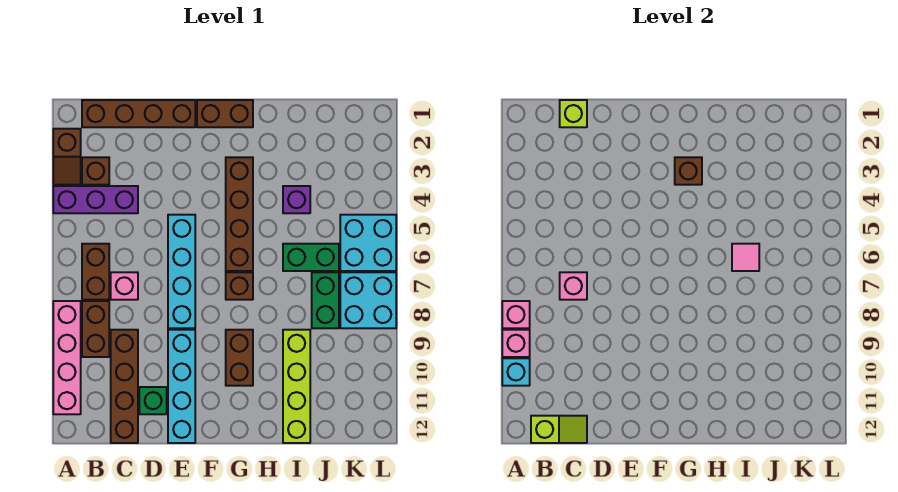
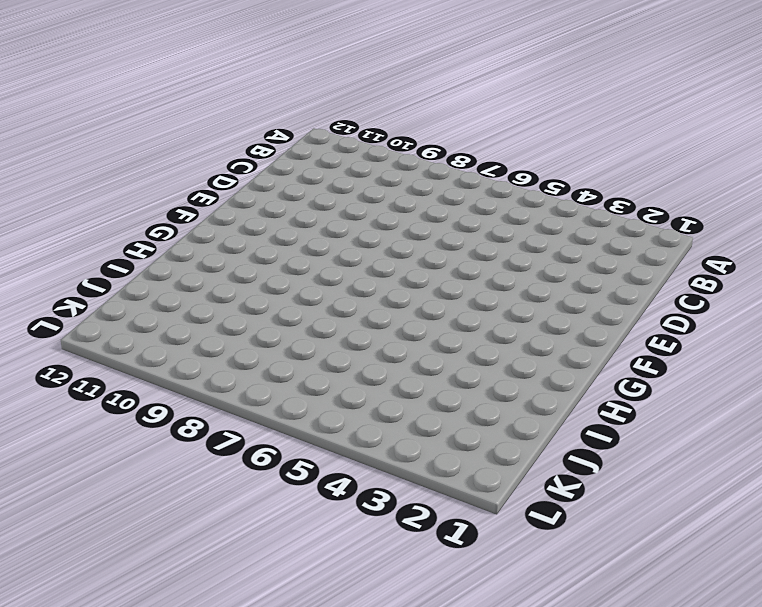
none -> brown slope A2:A3 level 1 top 2
none -> purple brick A4:C4 level 1
none -> pink brick A8:A11 level 1
none -> brown brick B1:E1 level 1

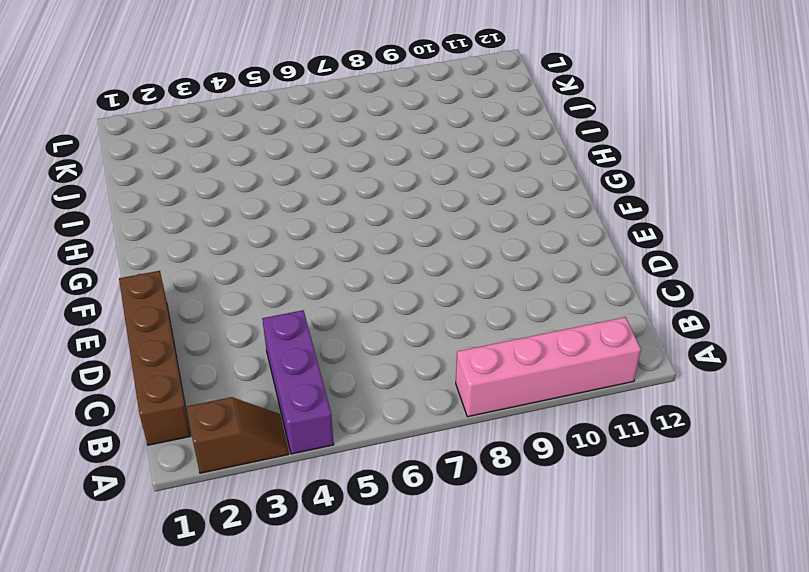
none -> brown brick B3 level 1
none -> brown brick B6:B7 level 1
none -> brown brick B8:B9 level 1
none -> pink brick C7 level 1

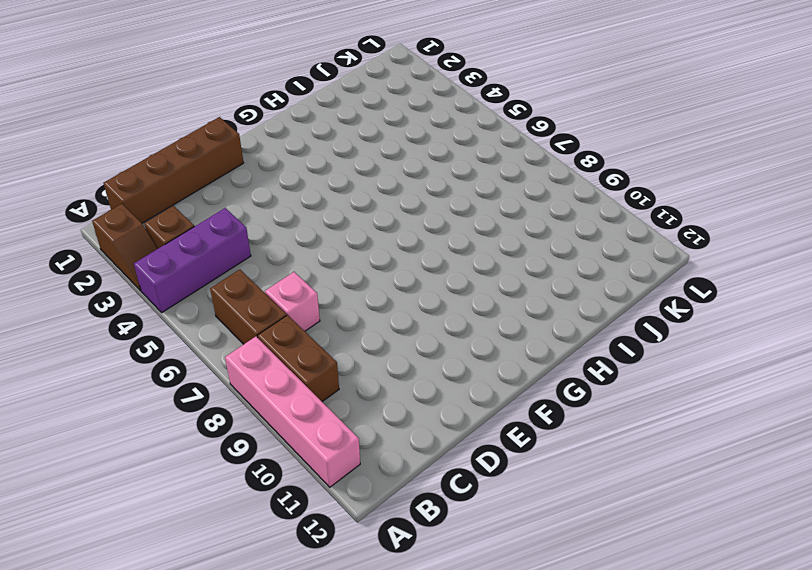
none -> brown brick C9:C12 level 1
none -> green brick D11 level 1
none -> cyan brick E5:E8 level 1
none -> cyan brick E9:E12 level 1

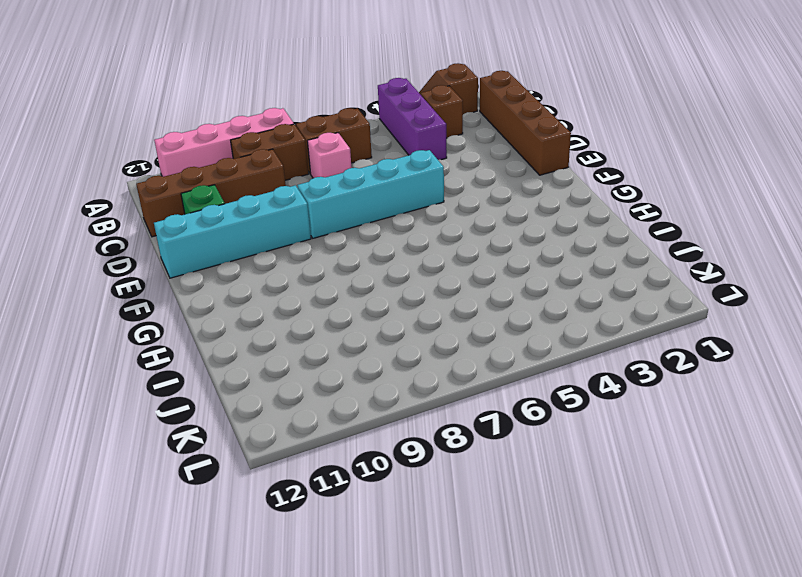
none -> brown brick F1:G1 level 1
none -> brown brick G3:G6 level 1
none -> brown brick G7 level 1
none -> brown brick G9:G10 level 1

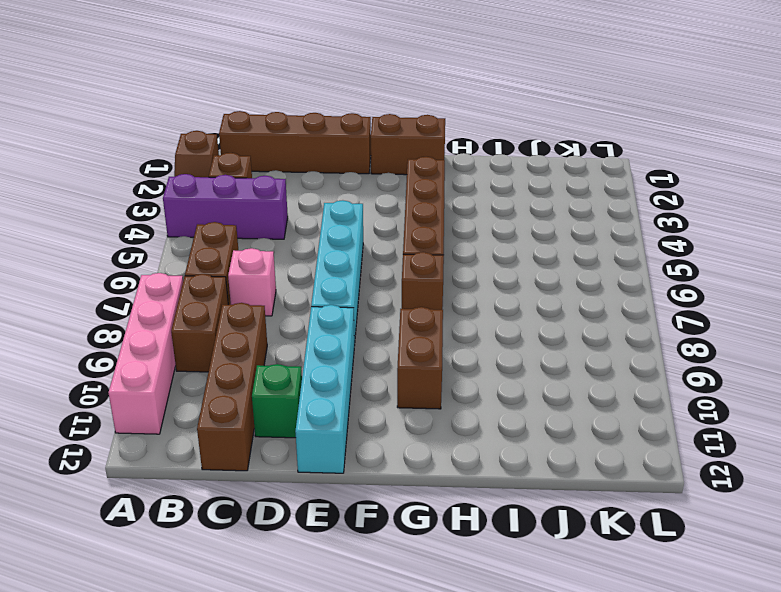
none -> purple brick I4 level 1
none -> green brick I6:J6 level 1
none -> lime brick I9:I12 level 1
none -> green brick J7:J8 level 1

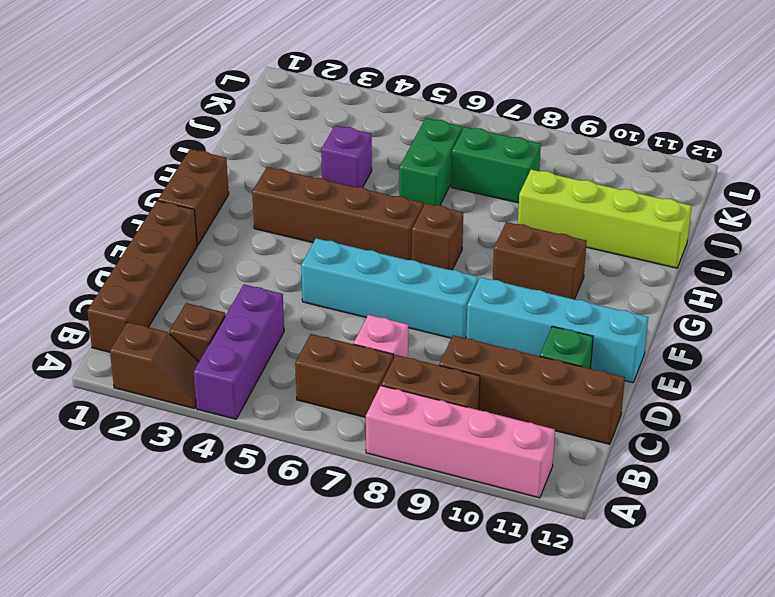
none -> cyan brick K5:L6 level 1
none -> cyan brick K7:L8 level 1
none -> pink brick A8 level 2
none -> pink brick A9 level 2

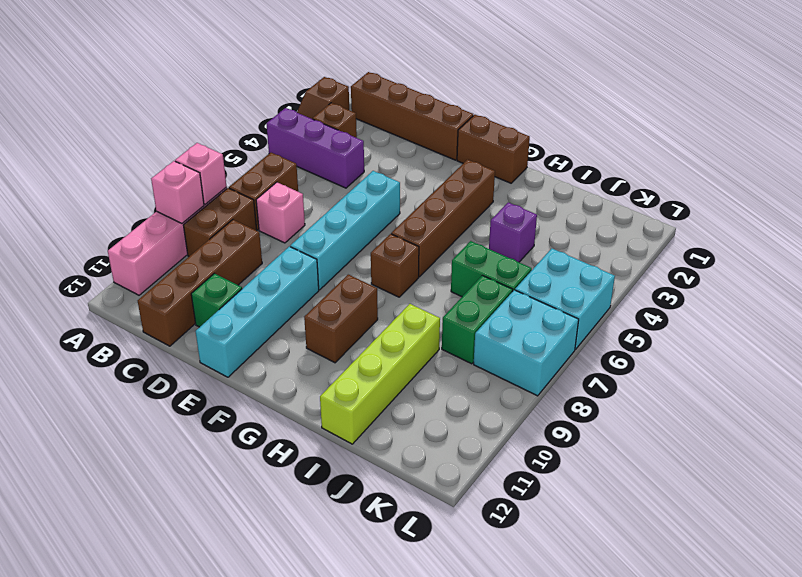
none -> cyan brick A10 level 2
none -> lime slope B12:C12 level 2 top B
none -> lime brick C1 level 2
none -> pink brick C7 level 2

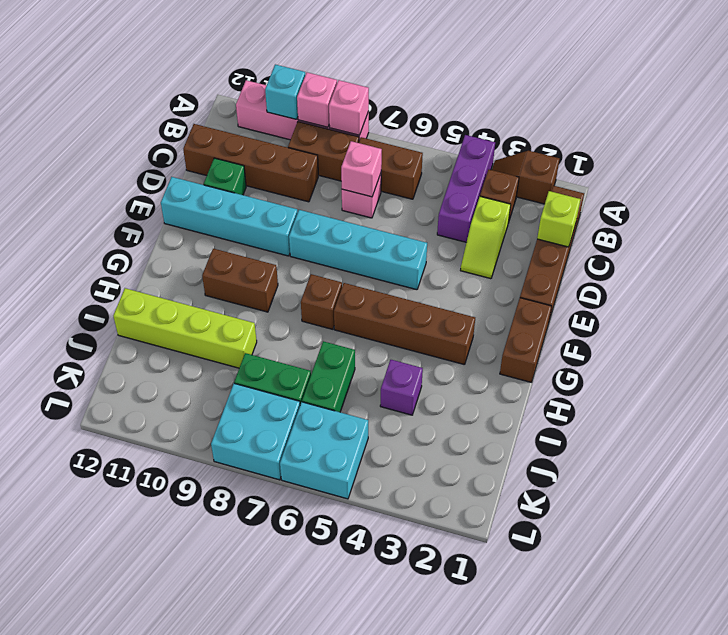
lime slope C3:D3 level 1 top C -> lime slope B12:C12 level 2 top B
none -> brown brick G3 level 2
none -> pink tile I6 level 2

